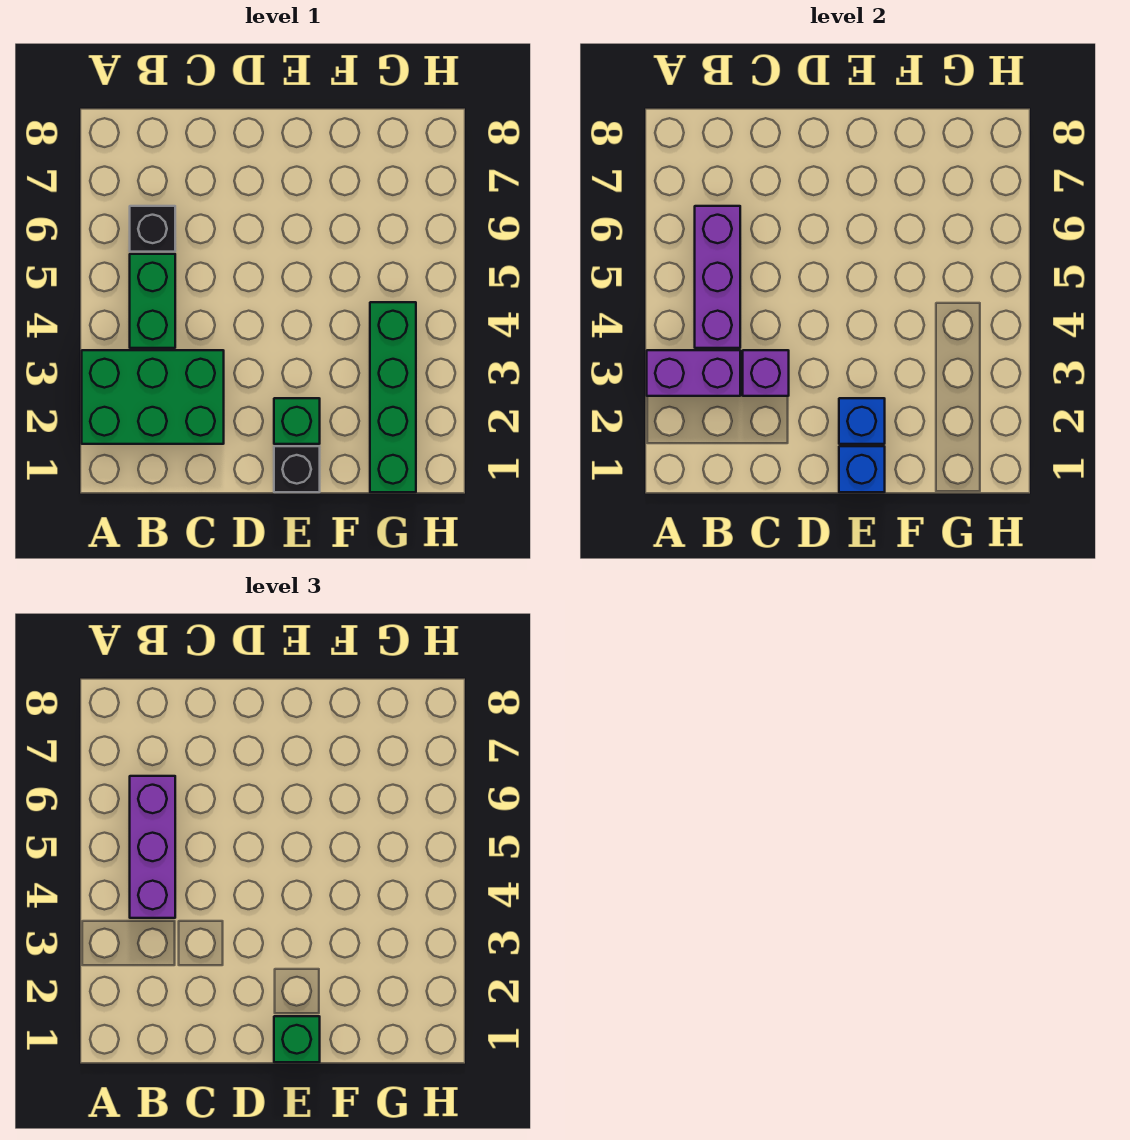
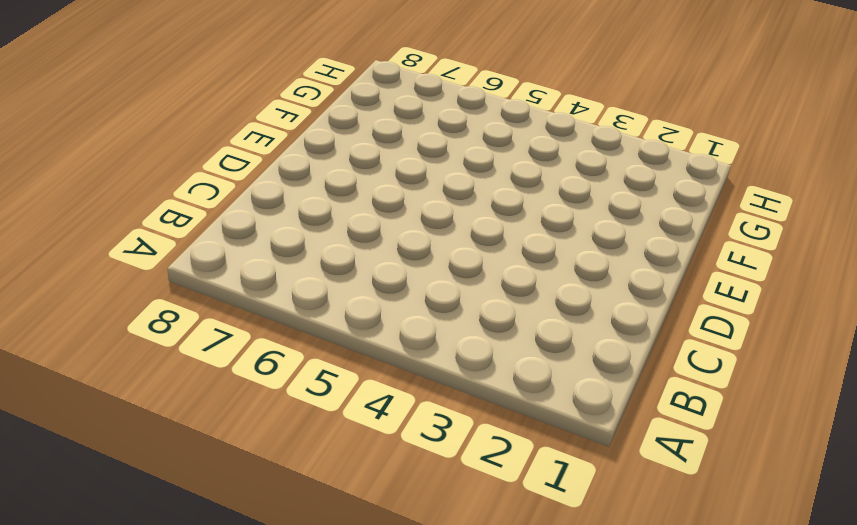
none -> green brick A2:C3 level 1
none -> green brick B4:B5 level 1
none -> black brick B6 level 1

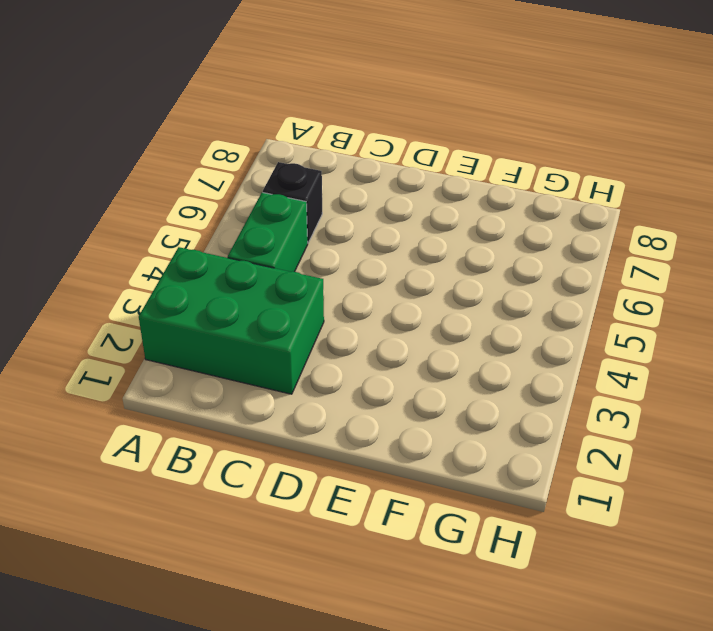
none -> black brick E1 level 1
none -> green brick E2 level 1
none -> green brick G1:G4 level 1

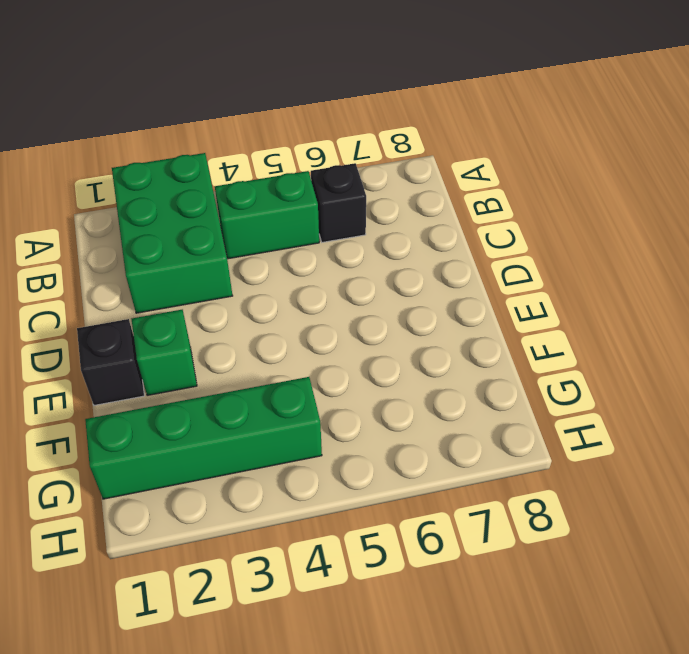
none -> purple brick A3:B3 level 2
none -> purple brick B4:B6 level 2
none -> purple brick C3 level 2

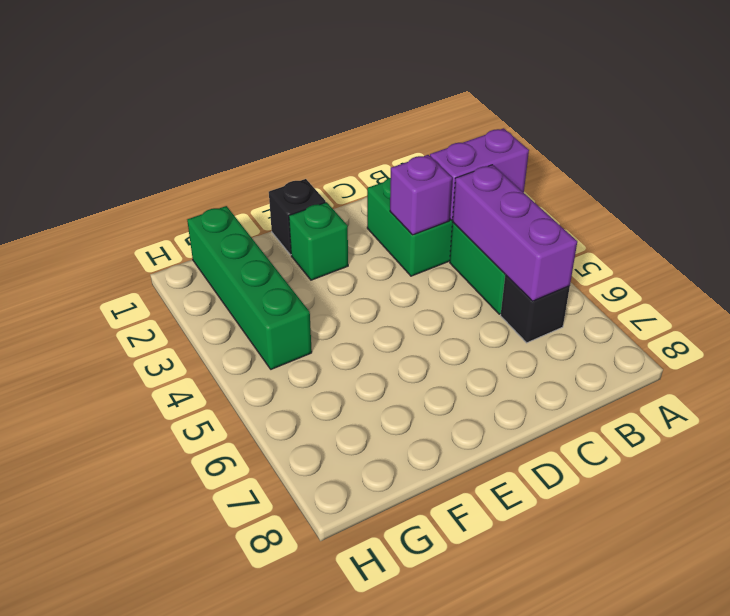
none -> blue brick E1 level 2
none -> blue brick E2 level 2
none -> purple brick B4:B6 level 3

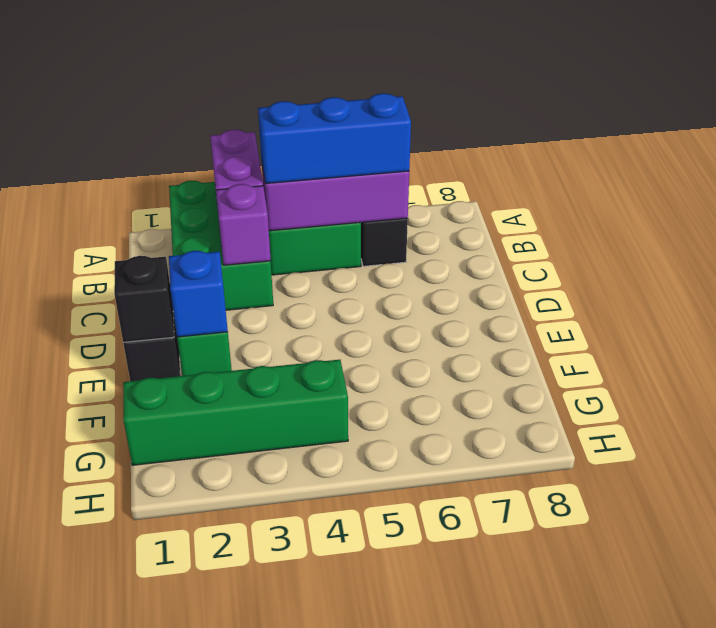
blue brick B4:B6 level 3 -> purple brick B4:B6 level 3
black brick E1 level 2 -> blue brick E1 level 2
none -> green brick E1 level 3

